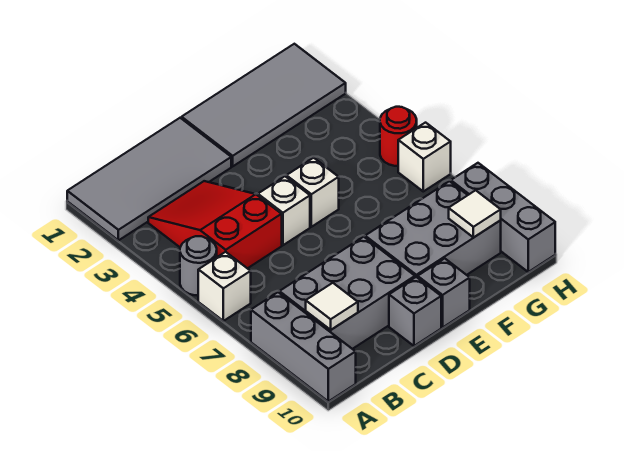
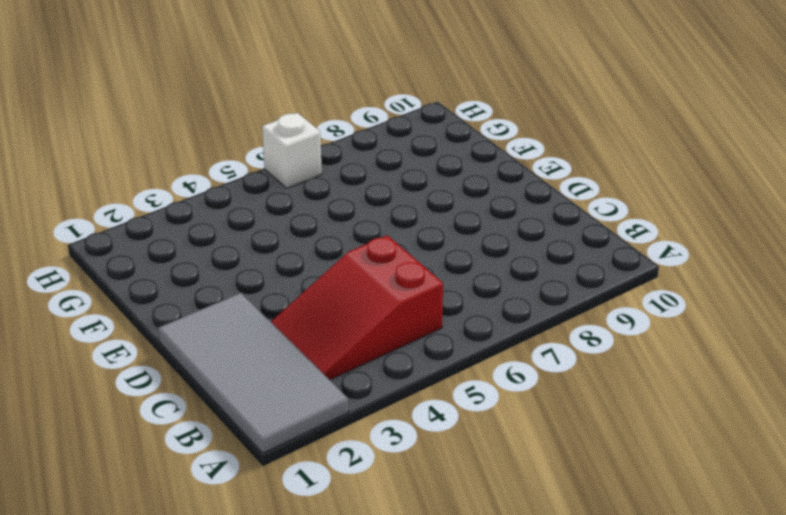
none -> grey round brick A5 level 1
none -> white brick A6 level 1
none -> grey brick A8:A10 level 1

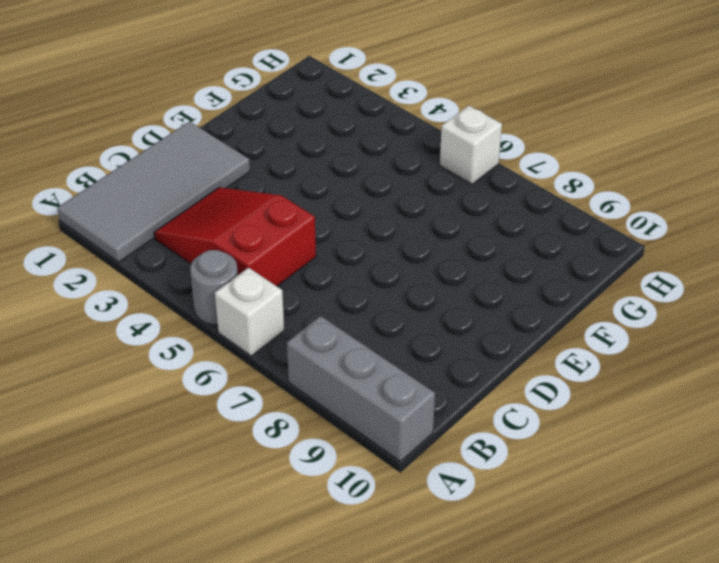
none -> grey brick B8:D9 level 1
none -> white brick D5 level 1
none -> grey brick D10 level 1

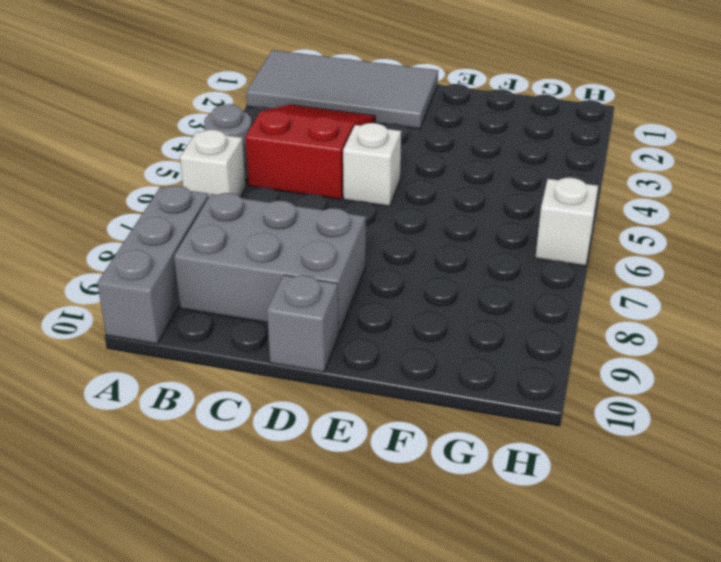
none -> grey tile E1:H2 level 1
none -> white brick E5 level 1
none -> grey brick E8:G9 level 1

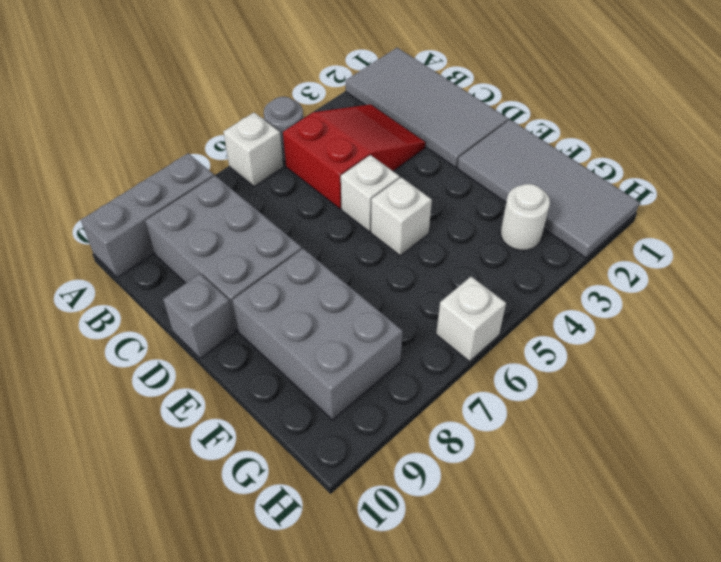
white round brick G3 level 1 -> none
none -> grey brick E10 level 1
none -> red round brick H5 level 1
none -> grey brick H8:H10 level 1

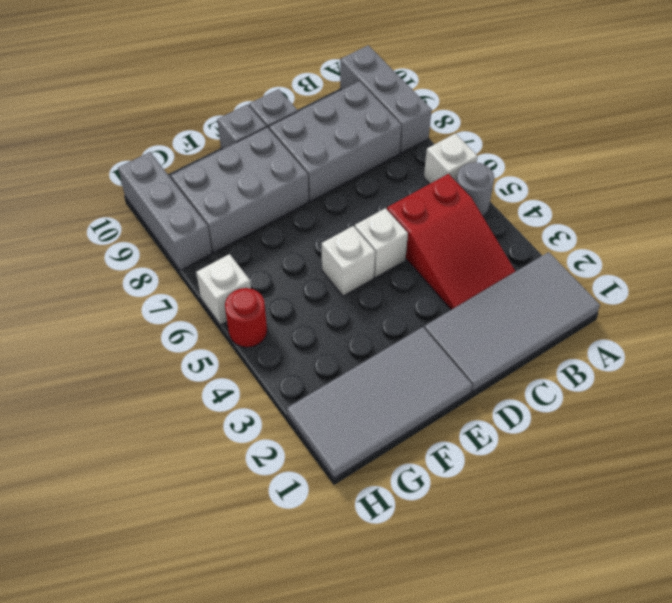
none -> white tile B9 level 2
none -> white tile G9 level 2

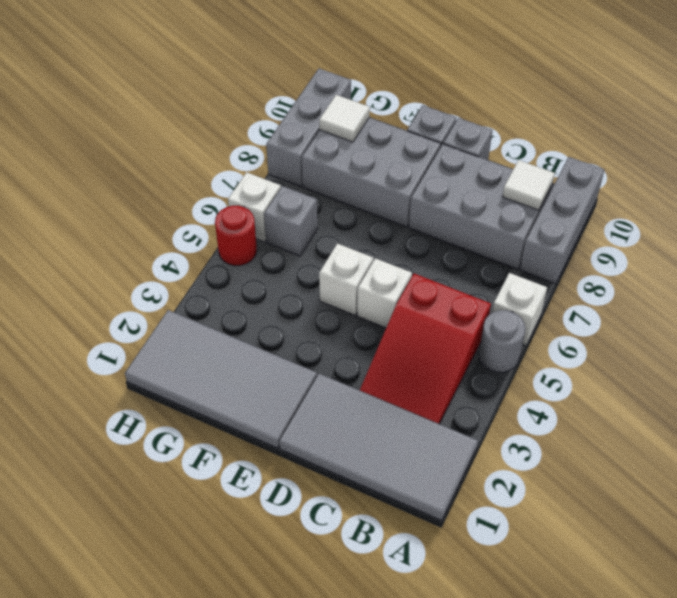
grey brick G6 level 1 -> none

